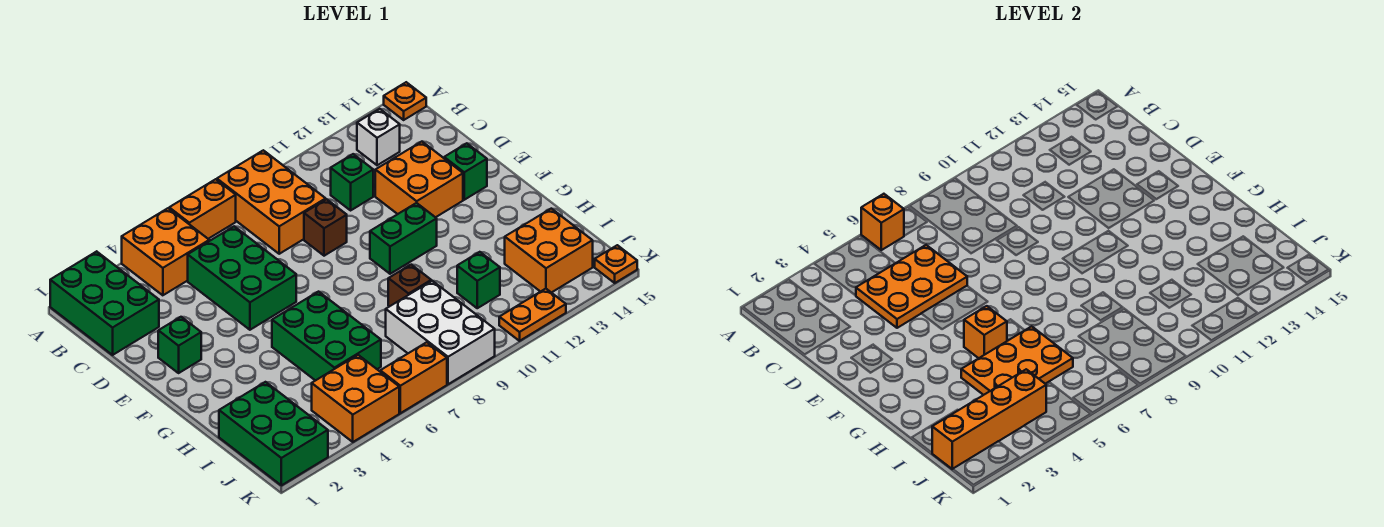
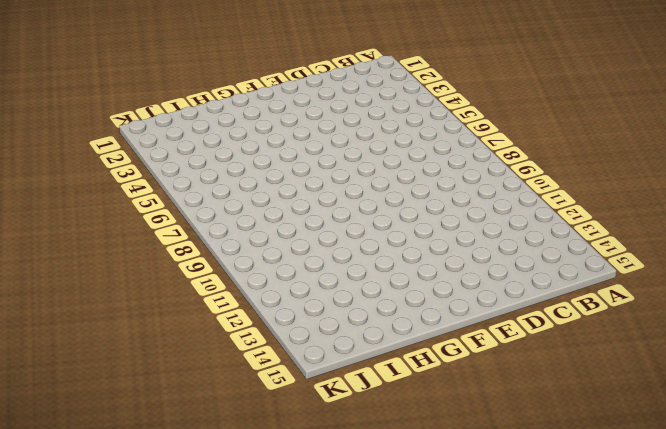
none -> green brick A1:C2 level 1
none -> orange brick A4:B5 level 1
none -> orange brick A6:A7 level 1

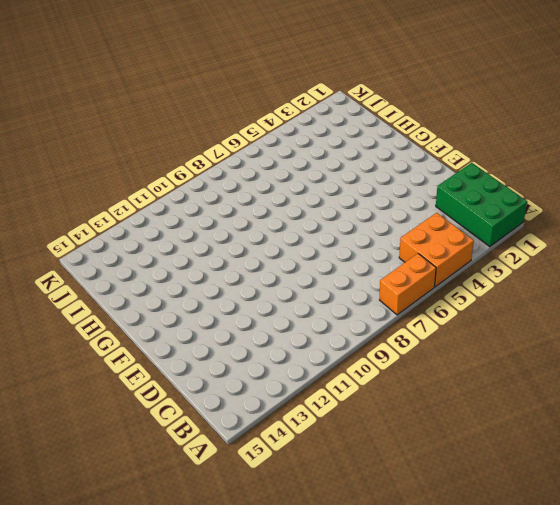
none -> orange brick A8:C9 level 1
none -> orange plate A15 level 1
none -> white brick B13 level 1

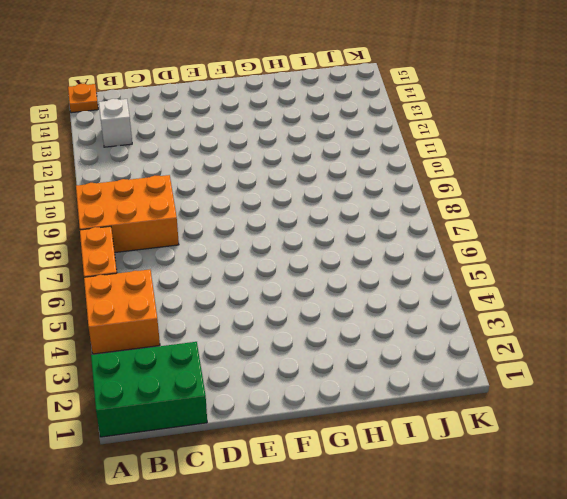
none -> green brick C5:E6 level 1
none -> green brick C11 level 1
none -> brown brick D9 level 1

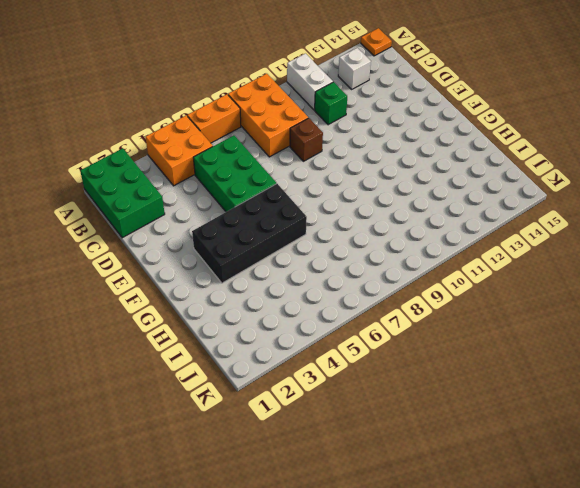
white brick A11:B11 level 1 -> none
black brick F3:G6 level 1 -> green brick G5:I6 level 1
none -> orange brick D12:E13 level 1
none -> green brick E2 level 1
none -> green brick E14 level 1

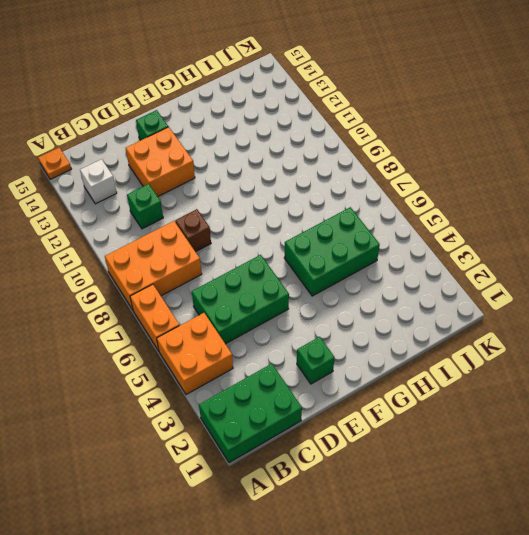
none -> green brick F10:F11 level 1
none -> brown brick H9 level 1
none -> green brick I1:K2 level 1

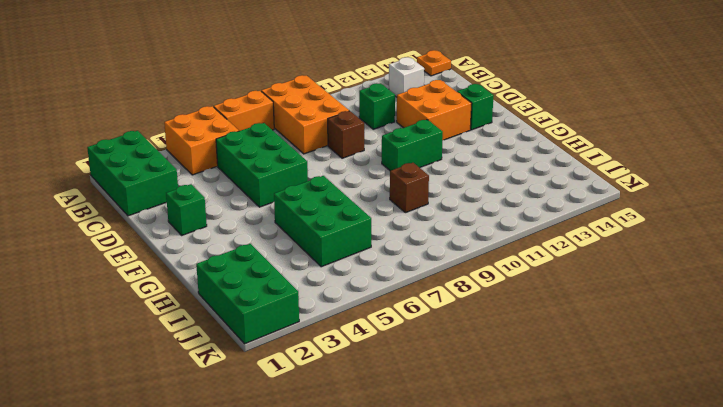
none -> white brick I8:K9 level 1
none -> green brick I11 level 1
none -> orange brick I13:J14 level 1

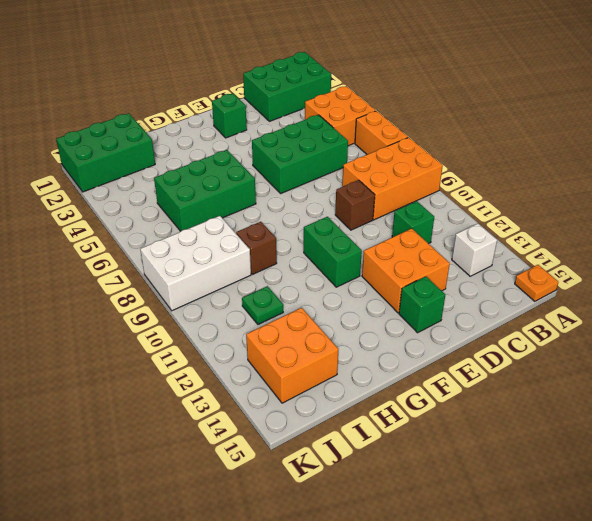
green plate I11 level 1 -> green brick I11 level 1
none -> orange brick J4:K5 level 1
none -> orange brick K6:K7 level 1
none -> orange plate K11:K12 level 1

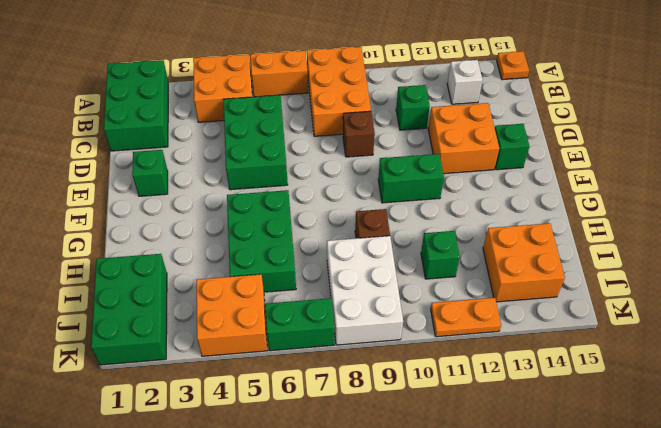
green brick K6:K7 level 1 -> orange brick K6:K7 level 1
none -> orange plate K15 level 1
none -> orange brick A6 level 2
none -> orange plate C4:D6 level 2

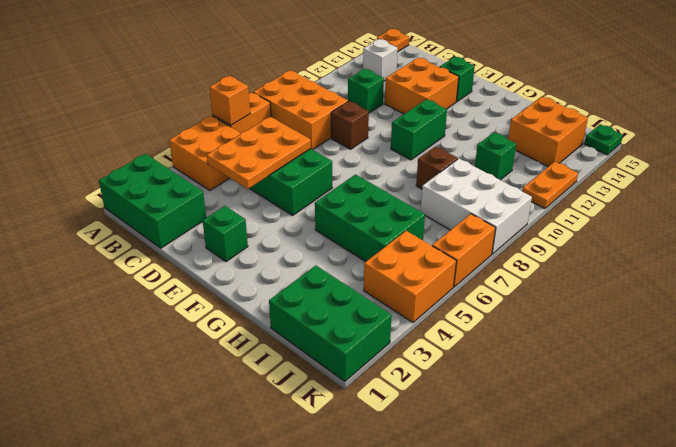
green plate K15 level 1 -> orange plate K15 level 1
none -> orange brick G5 level 2
none -> orange plate H4:I6 level 2
none -> orange brick J1:J4 level 2

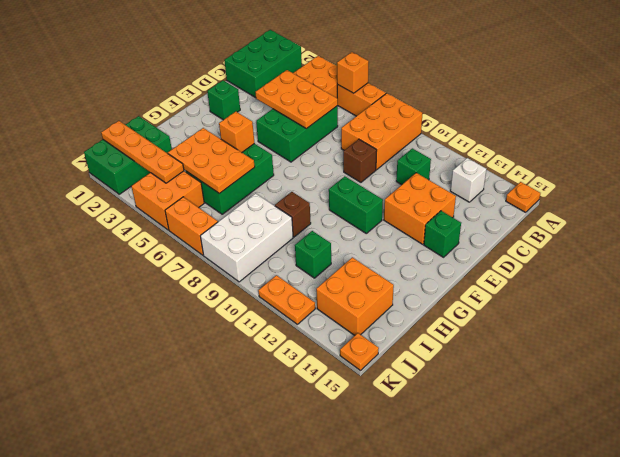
orange plate J1:J4 level 2 -> orange brick J1:J4 level 2

